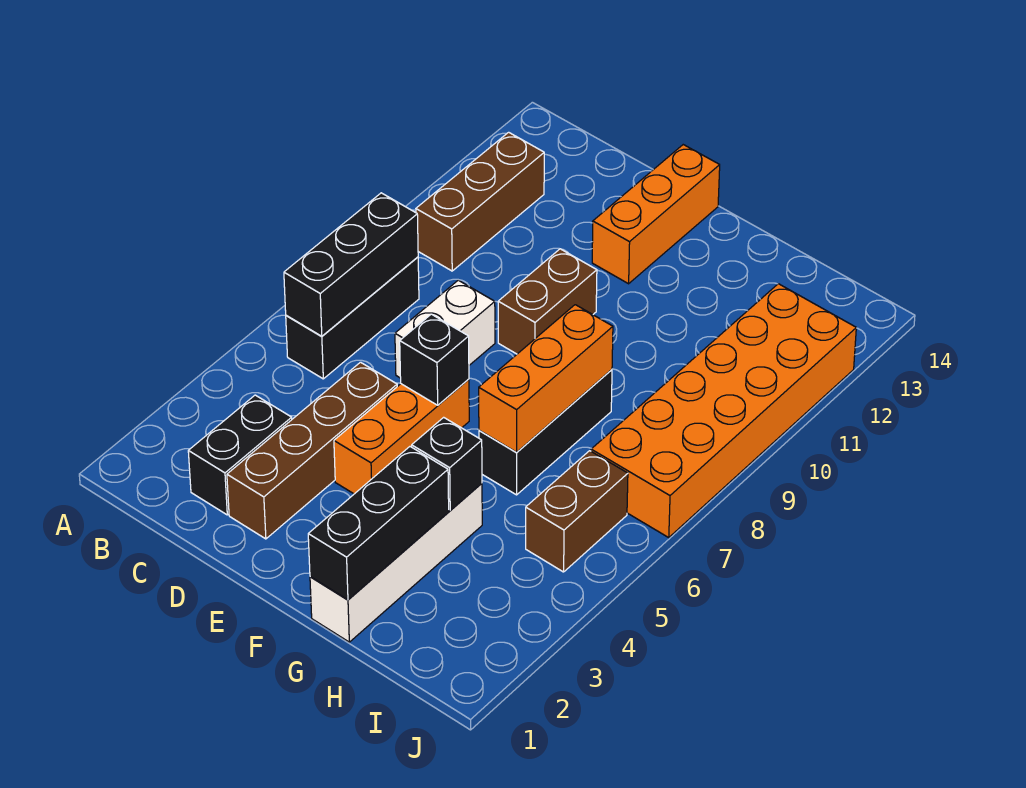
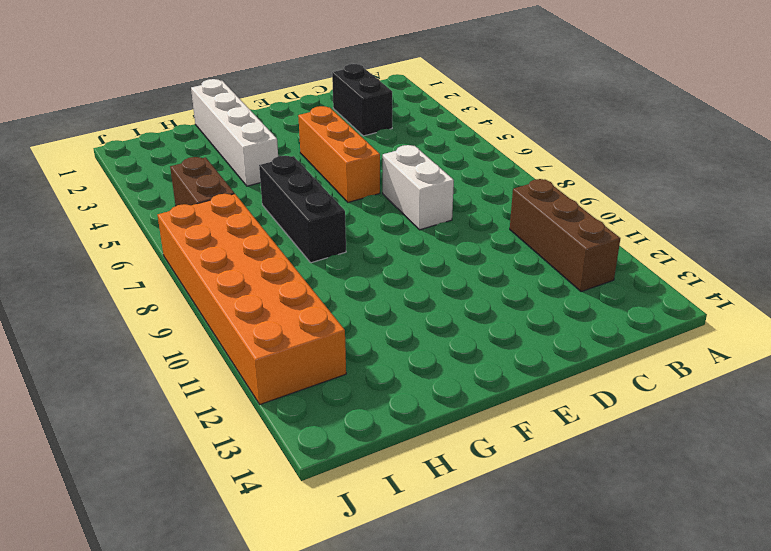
none -> black brick B6:B8 level 1
none -> brown brick D2:D5 level 1
none -> brown brick E9:E10 level 1

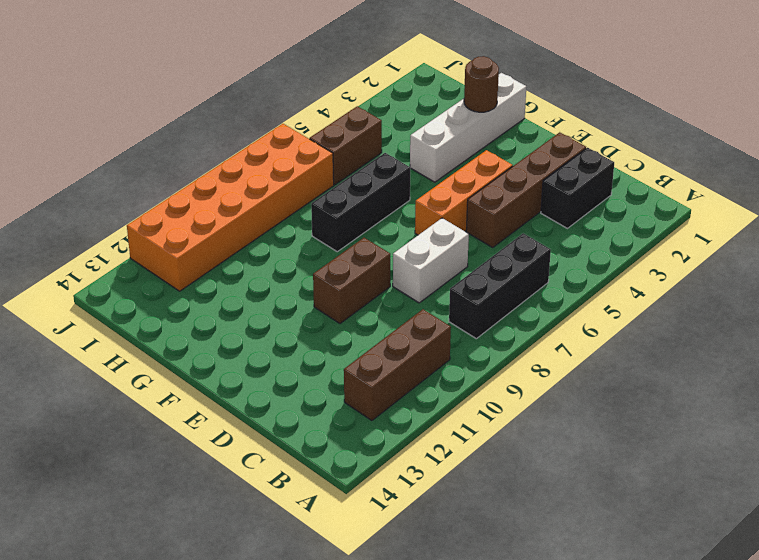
brown round brick G2 level 2 -> black brick G1:G3 level 2
none -> orange brick E12:E14 level 1
none -> black brick B6:B8 level 2
none -> black brick E6 level 2

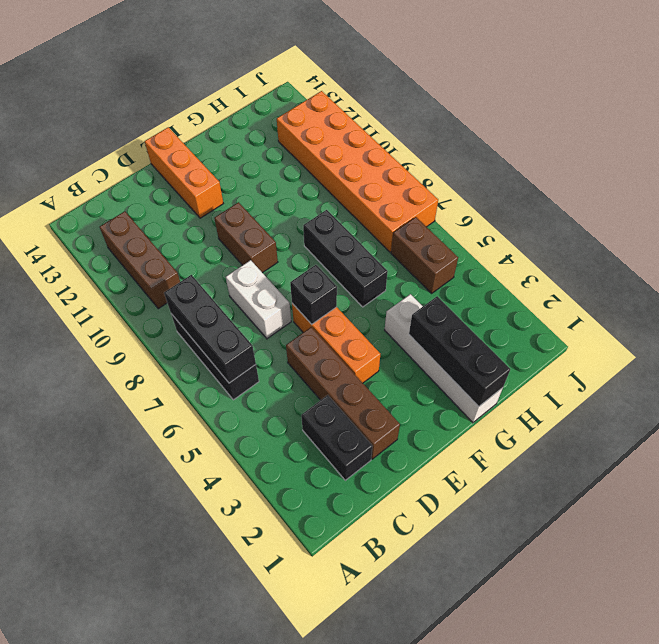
none -> black brick G4 level 2
none -> orange brick G6:G8 level 2

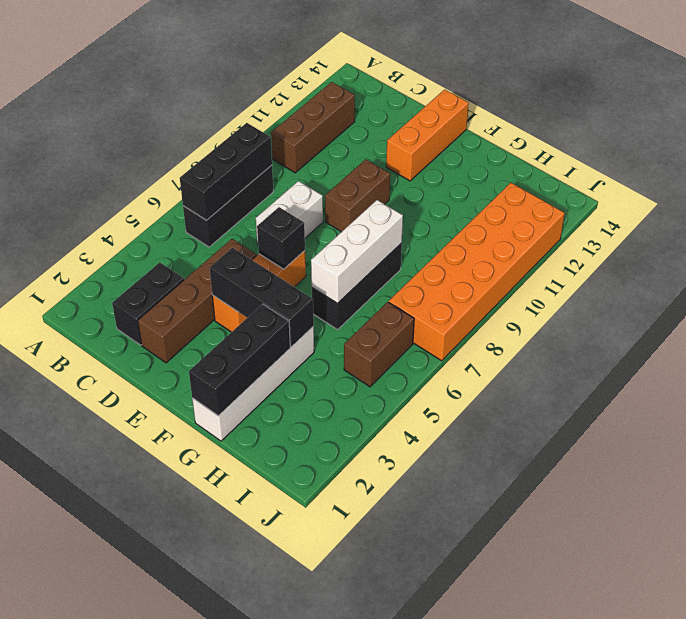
black brick E4:G4 level 2 -> black brick G4 level 2
white brick G6:G8 level 2 -> orange brick G6:G8 level 2

